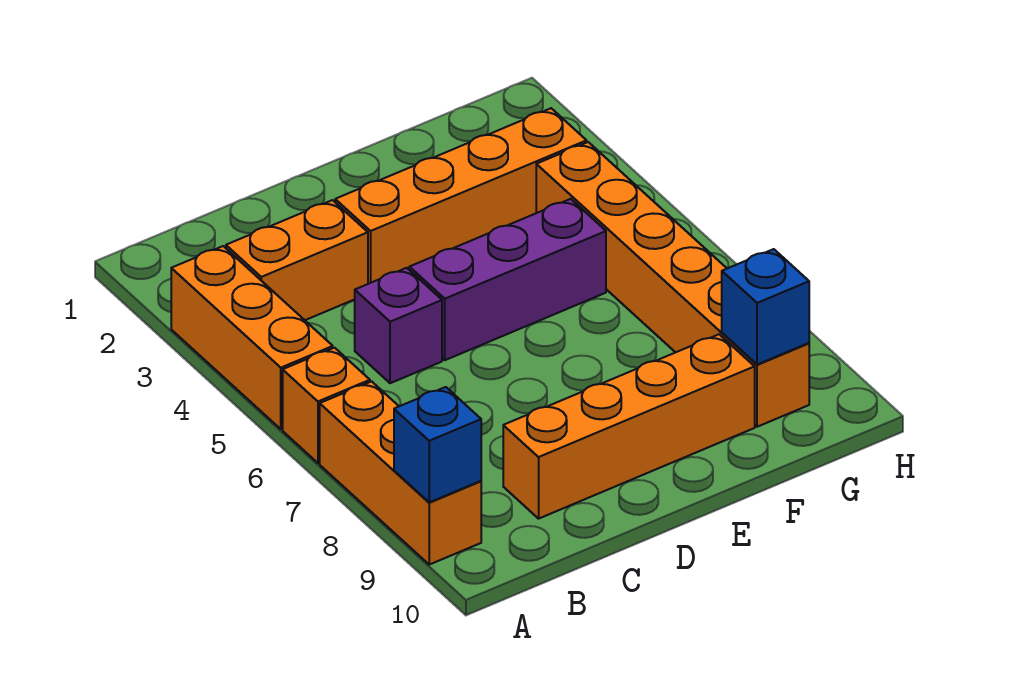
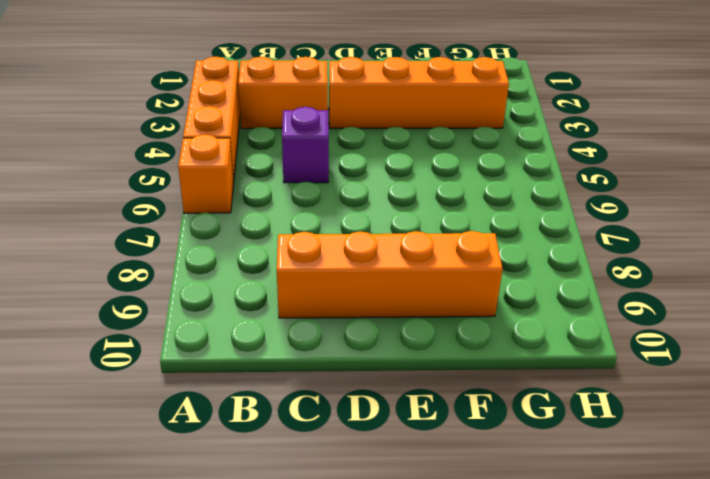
none -> orange brick A7:A9 level 1
none -> purple brick D5:F5 level 1

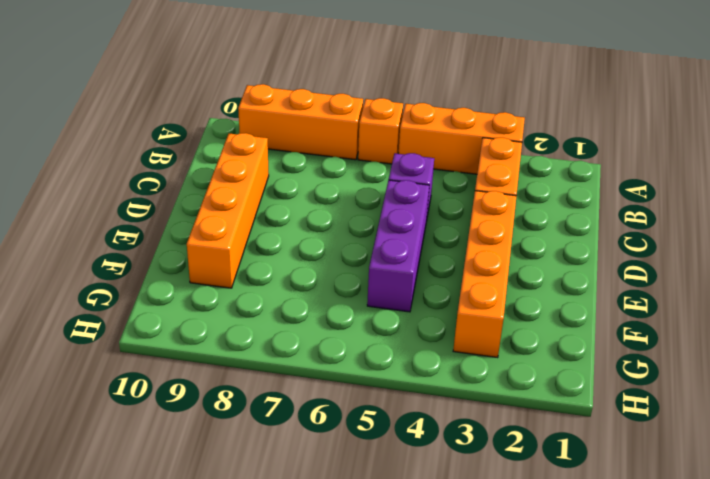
none -> orange brick G4:G9 level 1
none -> blue brick A9 level 2

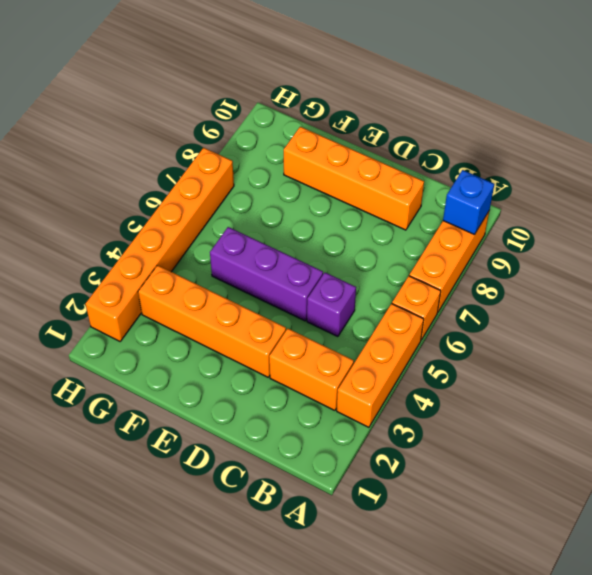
orange brick H2:H7 level 1 -> orange brick G4:G9 level 1
none -> blue brick G9 level 2

